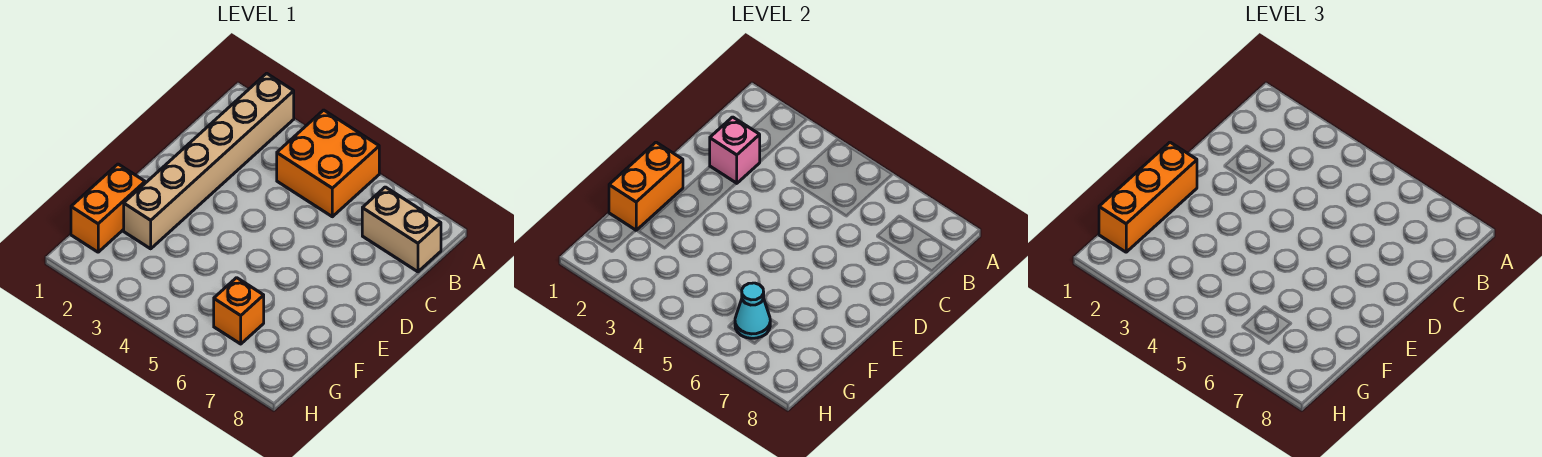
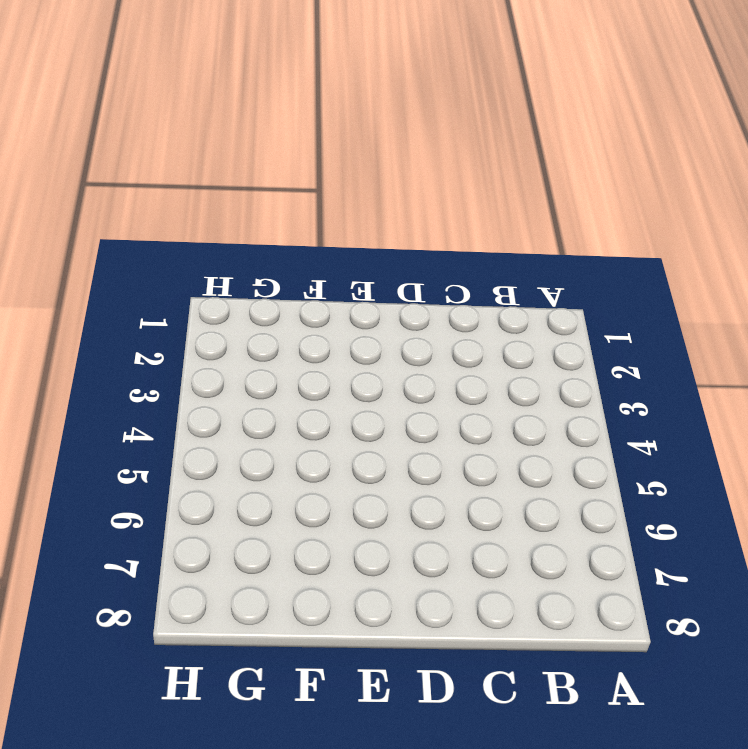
none -> tan brick A2:F2 level 1
none -> orange brick A4:B5 level 1

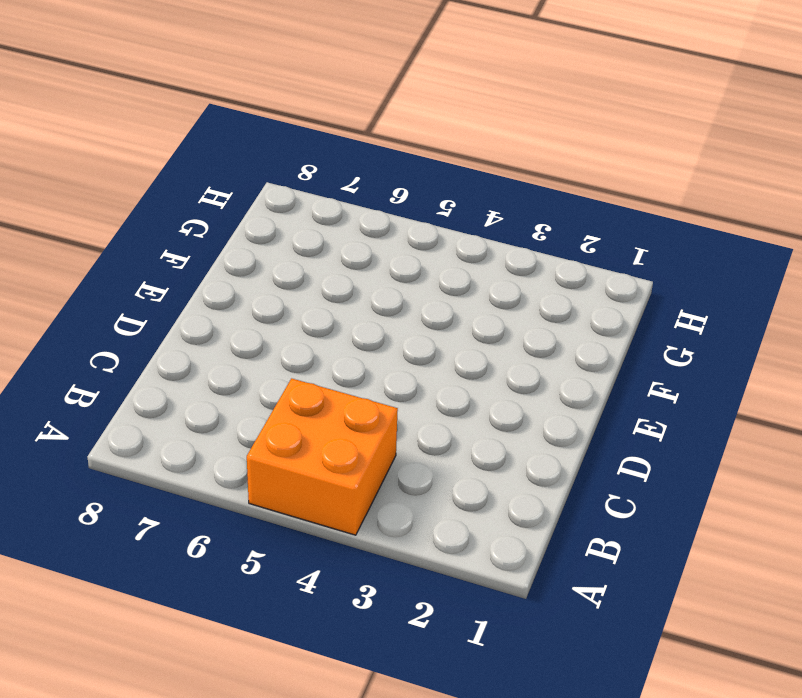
none -> tan brick A2:F2 level 1
none -> tan brick B7:B8 level 1

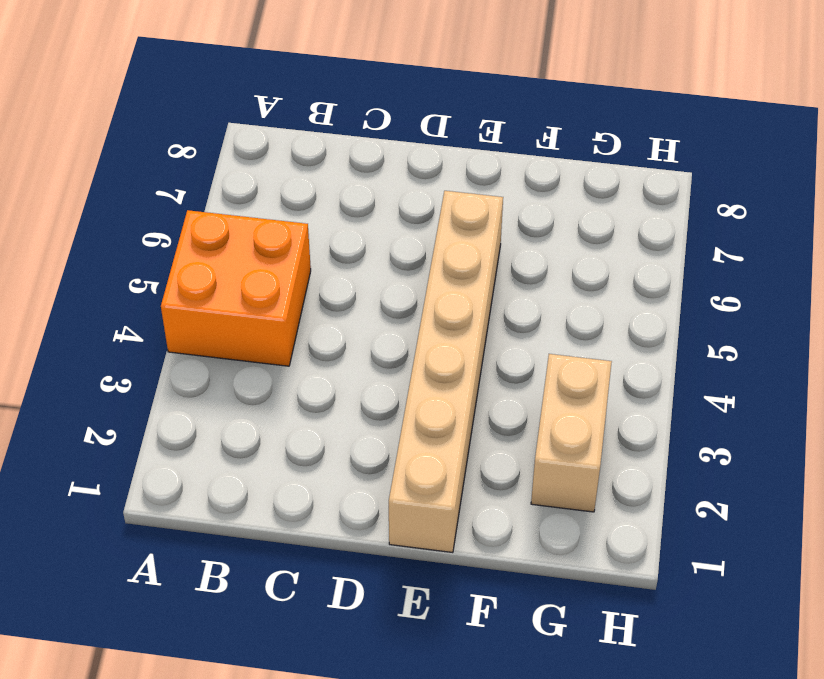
tan brick E1:E6 level 1 -> tan brick A2:F2 level 1
tan brick G2:G3 level 1 -> tan brick B7:B8 level 1
none -> orange brick F1:G1 level 1
none -> orange brick G6 level 1

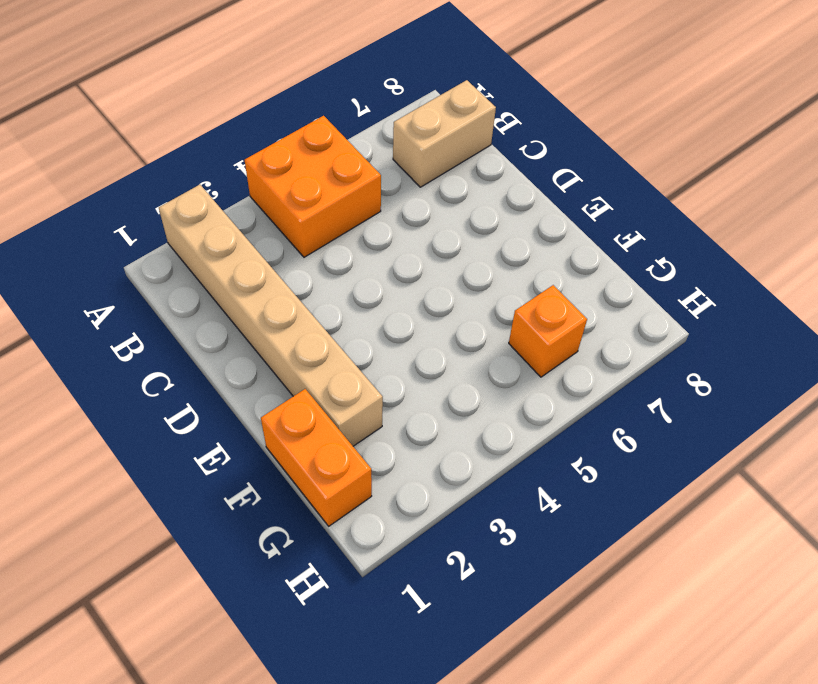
none -> pink brick C2 level 2
none -> orange brick E1:F1 level 2

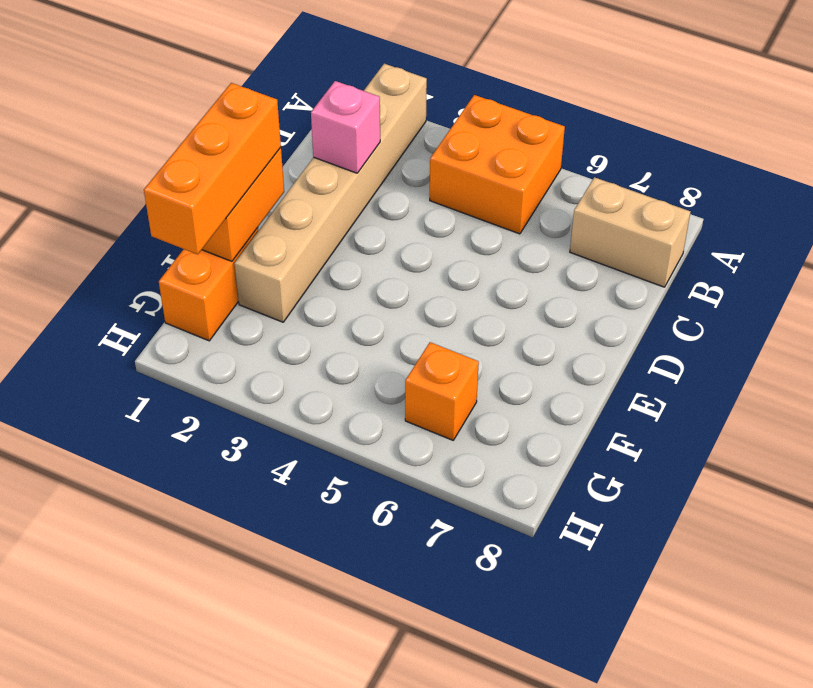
none -> cyan cone G6 level 2

